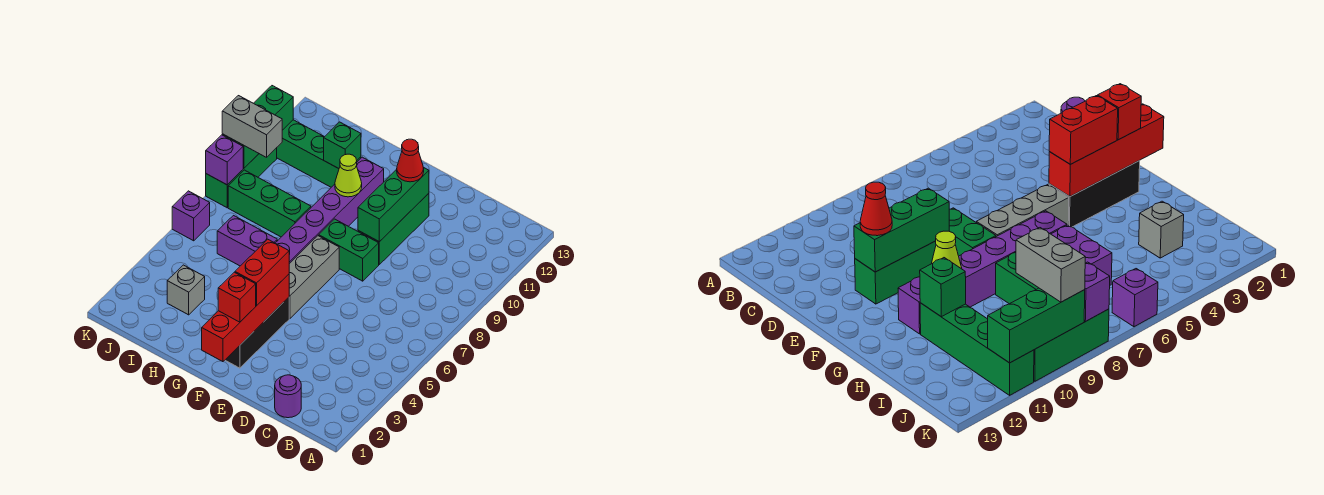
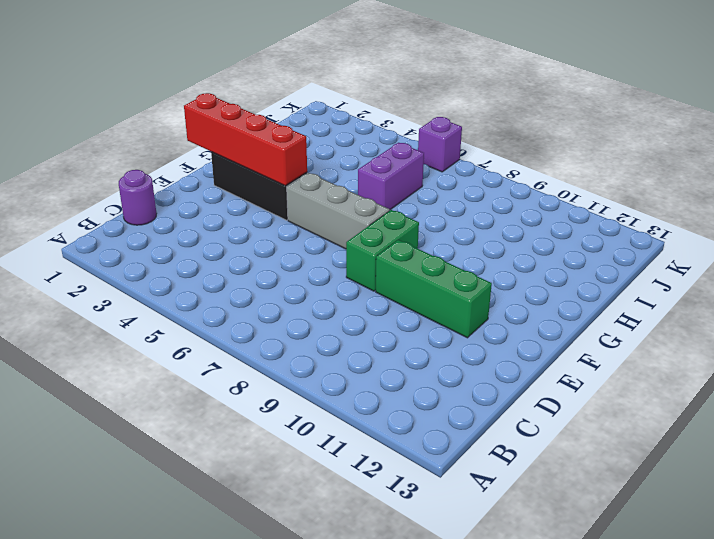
none -> purple brick G6:G11 level 1
none -> green brick H8:J8 level 1
none -> green brick H11:K11 level 1

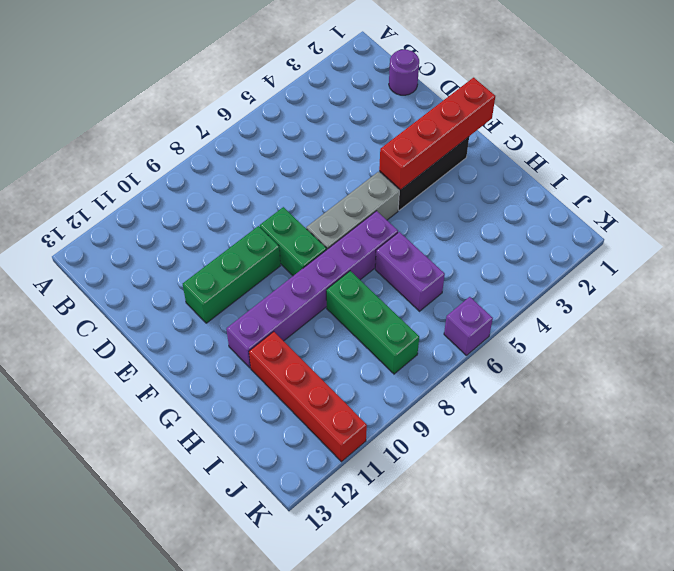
red brick H11:K11 level 1 -> green brick H11:K11 level 1
none -> grey brick I3 level 1
none -> green brick K8:K10 level 1
none -> green brick E9:E11 level 2

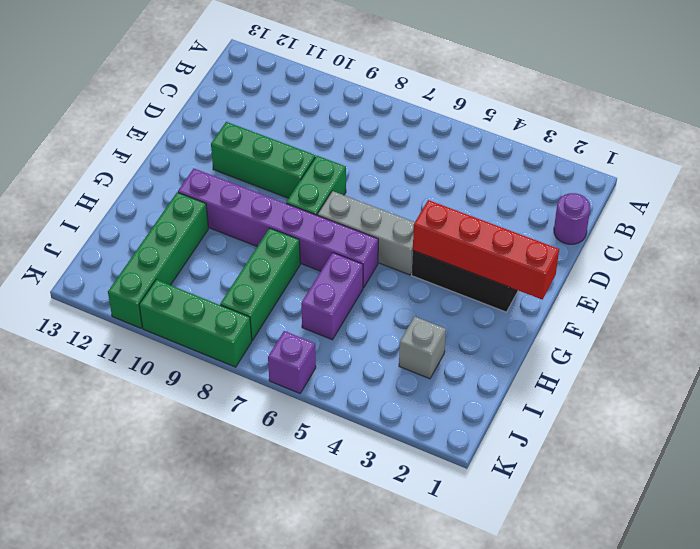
none -> green brick E9:E11 level 2
none -> lime cone G10 level 2
none -> green brick H11 level 2

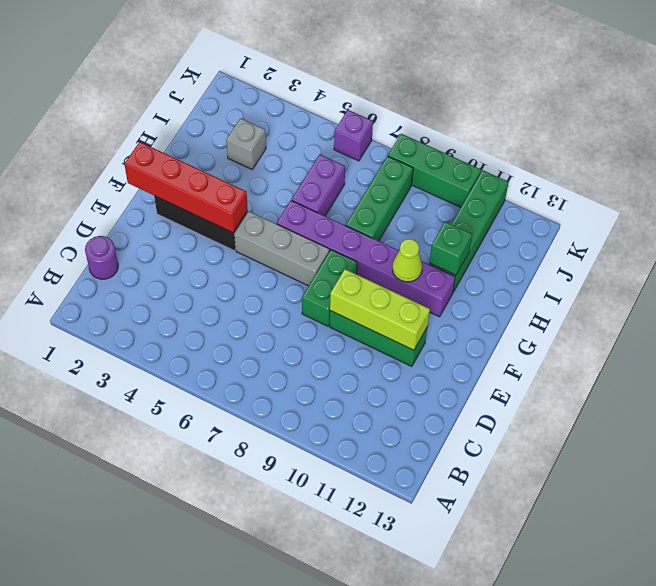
lime brick E9:E11 level 2 -> green brick E9:E11 level 2
none -> purple brick K8 level 2
none -> green brick K9:K11 level 2
none -> red cone E11 level 3

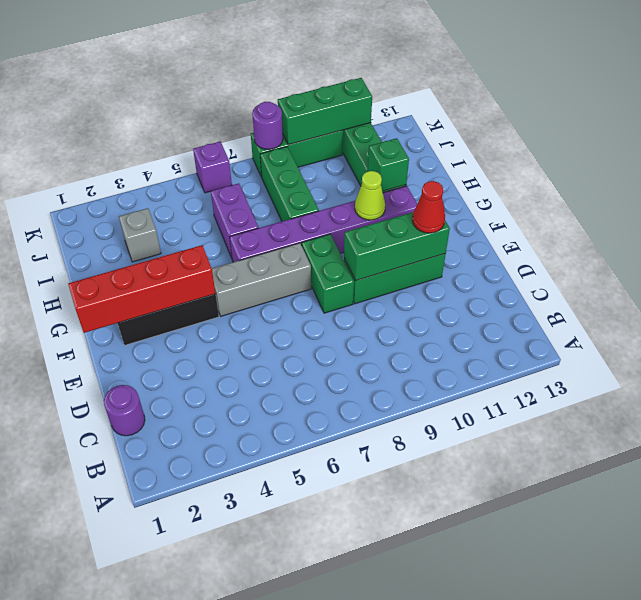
purple round brick K8 level 2 -> purple brick K8 level 2
none -> red brick F2 level 3
none -> red brick F3:F4 level 3
none -> grey brick J9:K9 level 3

